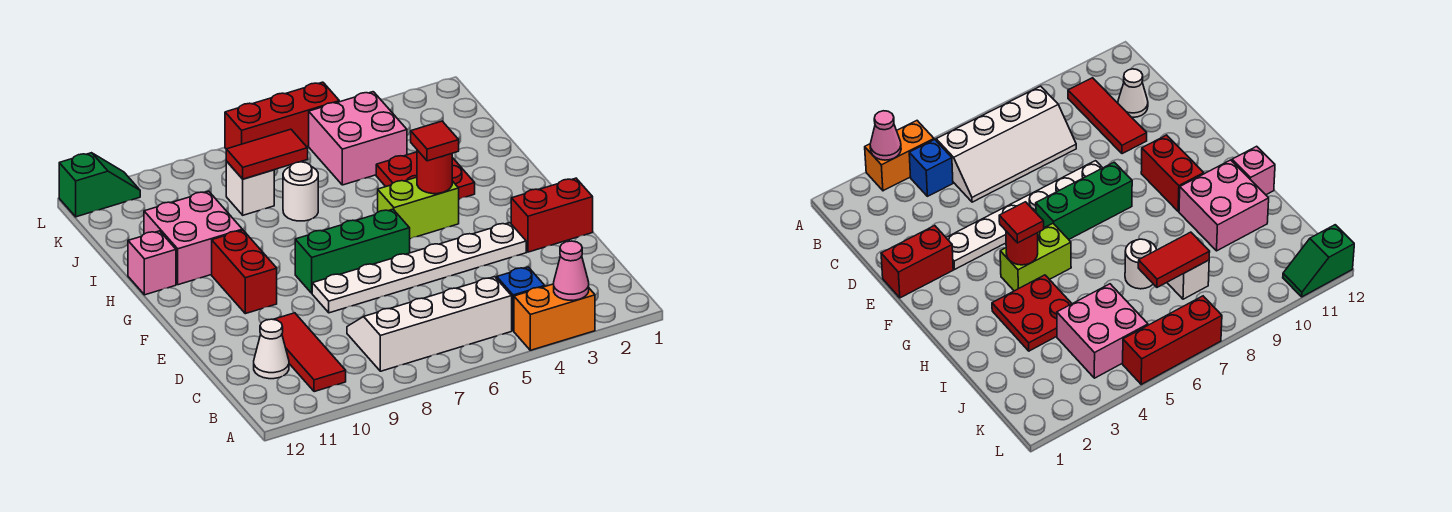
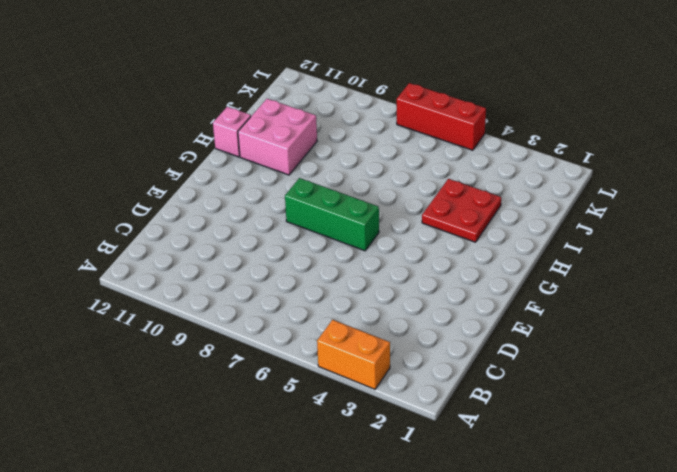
none -> blue brick B4 level 1
none -> white slope B5:C8 level 1 top B
none -> red tile B10:D10 level 1

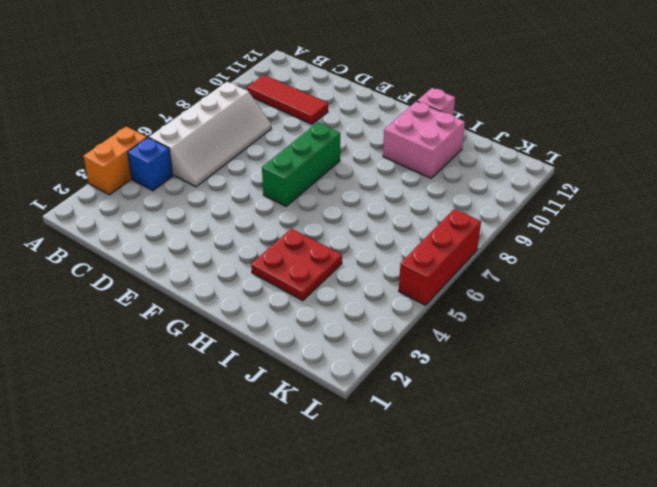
none -> white cone C11 level 1
none -> red brick E1:E2 level 1
none -> white plate E3:E8 level 1

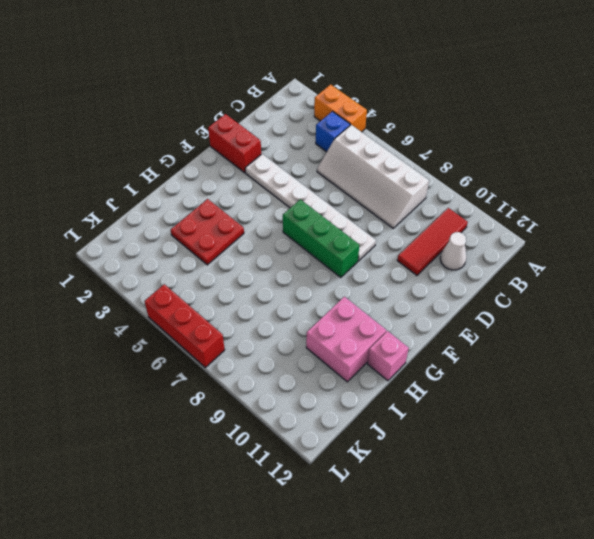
none -> red brick F10:G10 level 1
none -> lime brick G4:G5 level 1
none -> white round brick I7 level 1

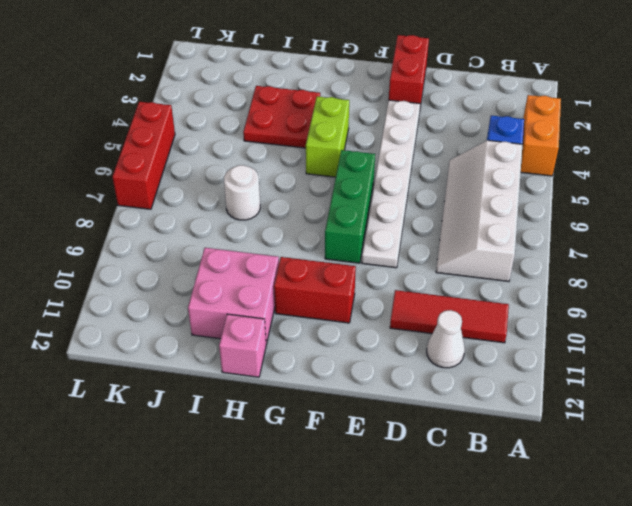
none -> pink brick J4:K5 level 1
none -> white brick J8 level 1
none -> green slope L11:L12 level 1 top 12

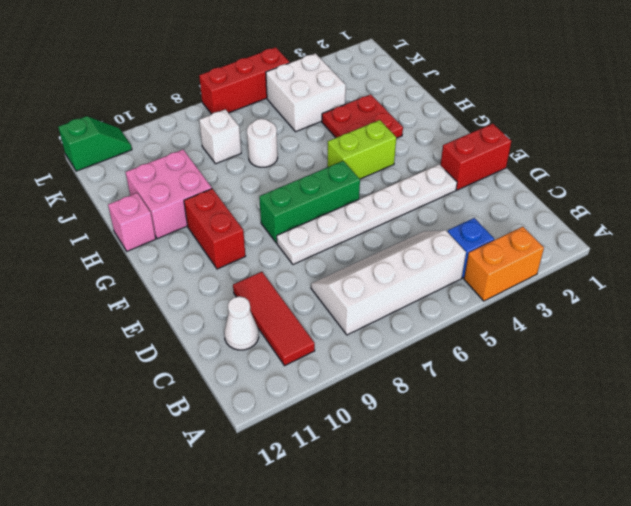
white brick J4:K5 level 1 -> pink brick J4:K5 level 1
none -> pink cone A3 level 2
none -> red round brick G4 level 2
none -> red tile J7:J8 level 2

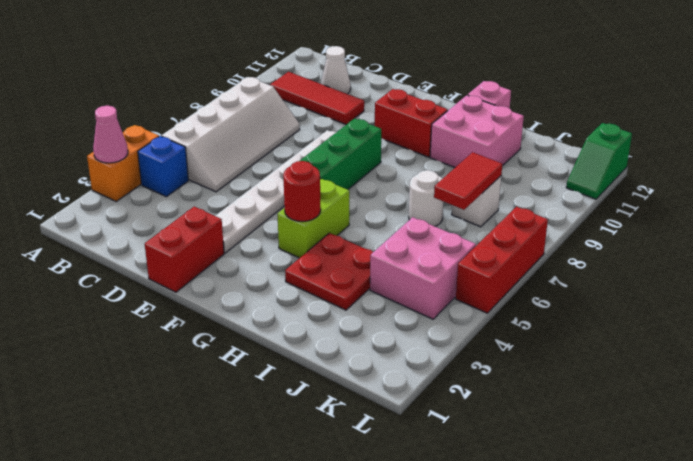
none -> red tile G4 level 3

